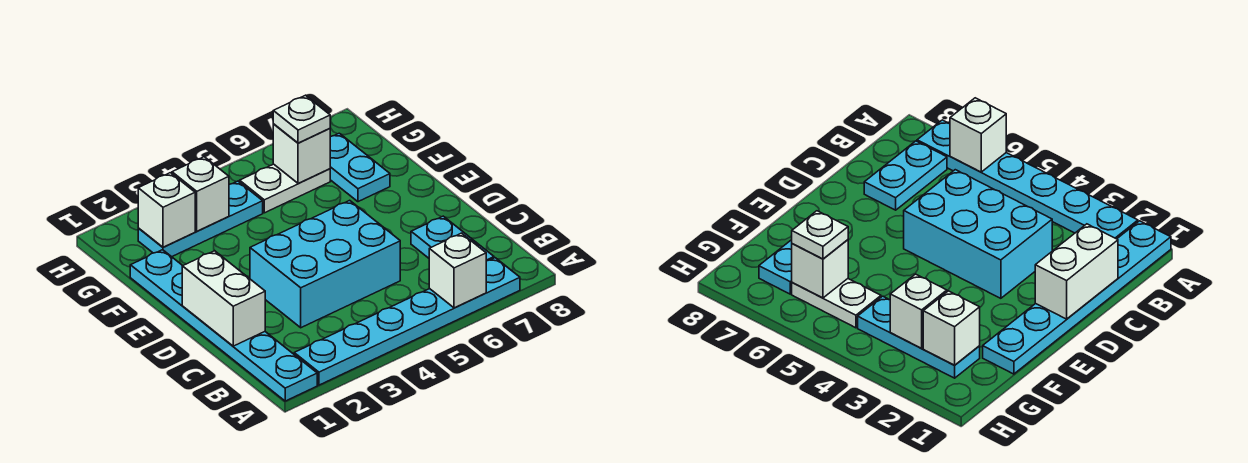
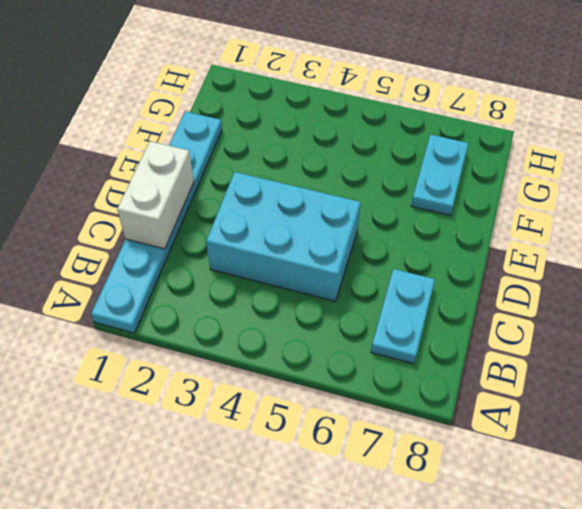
none -> cyan plate A2:A7 level 1
none -> cyan plate G2:G4 level 1
none -> white plate G5:G6 level 1

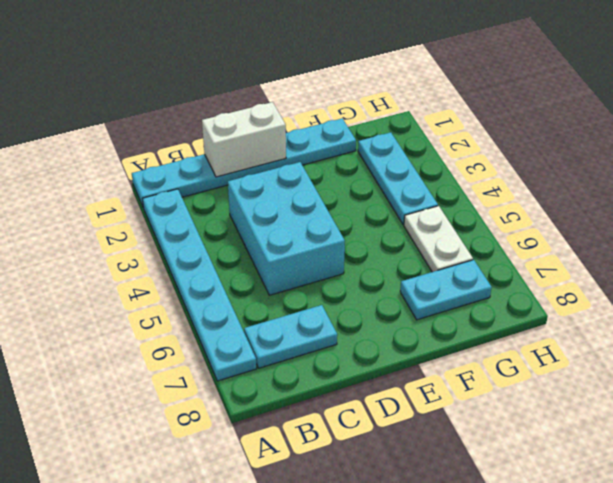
none -> white brick A6 level 2
none -> white brick G2 level 2
none -> white brick G3 level 2

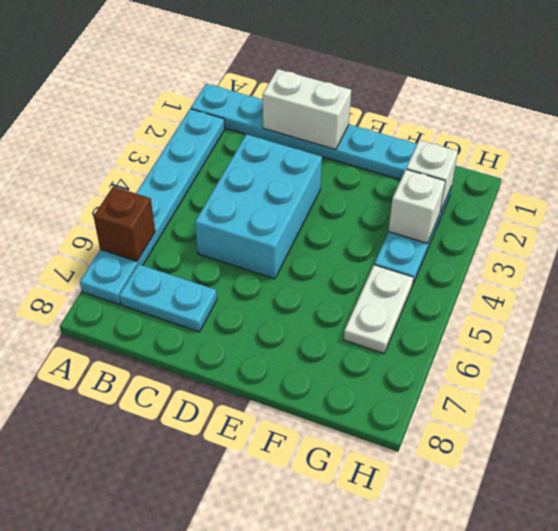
brown brick A6 level 2 -> white brick A6 level 2
none -> cyan plate F7:G7 level 1
none -> white brick G6 level 2
none -> white plate G6 level 3

